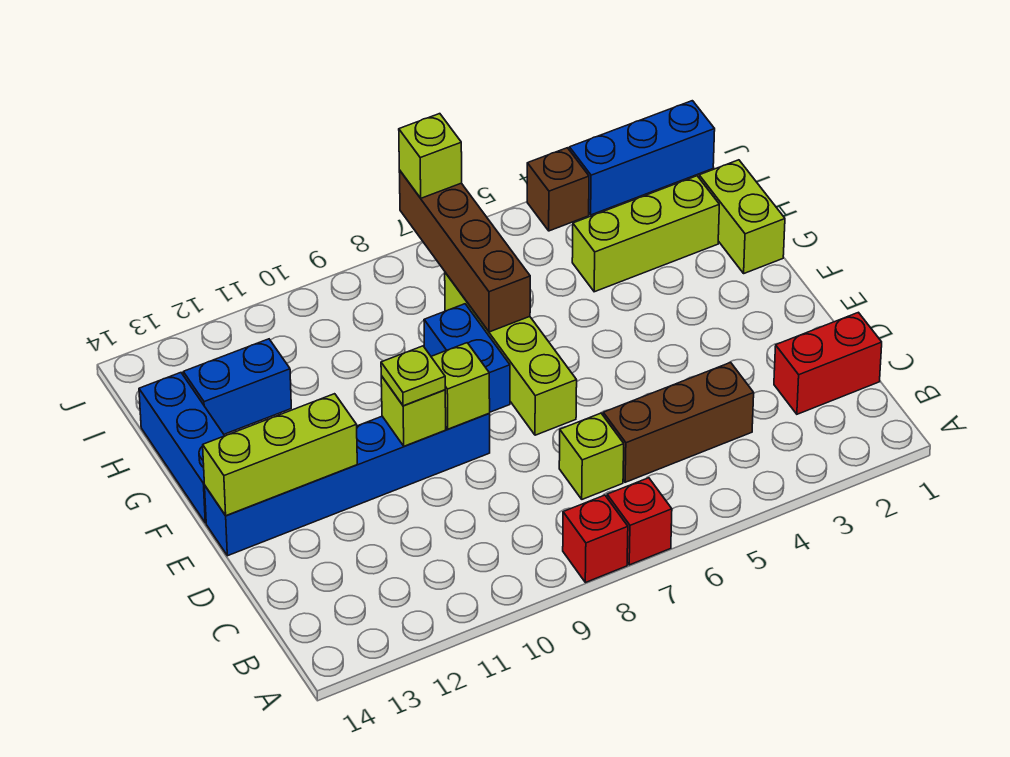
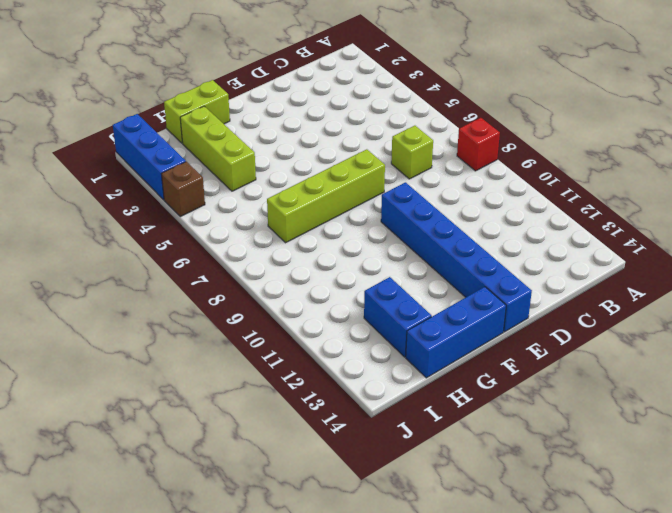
none -> red brick A7 level 1
none -> red brick C1:C2 level 1
none -> brown brick C4:C6 level 1

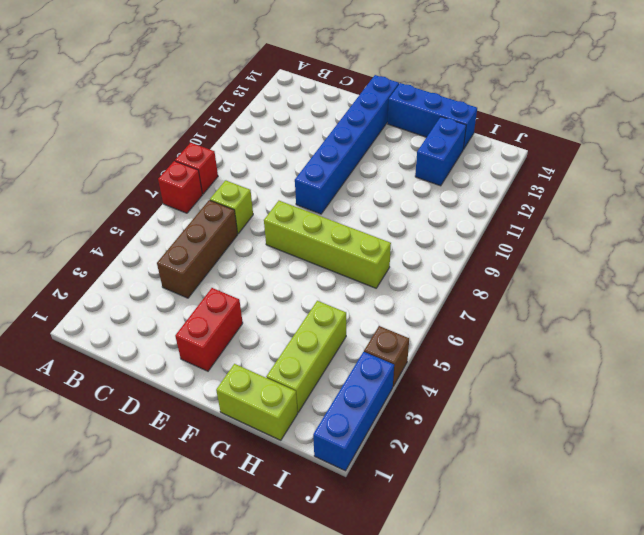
red brick E2:E3 level 1 -> red brick C1:C2 level 1
none -> blue brick F8:G8 level 1
none -> lime brick E9 level 2
none -> lime brick E10 level 2

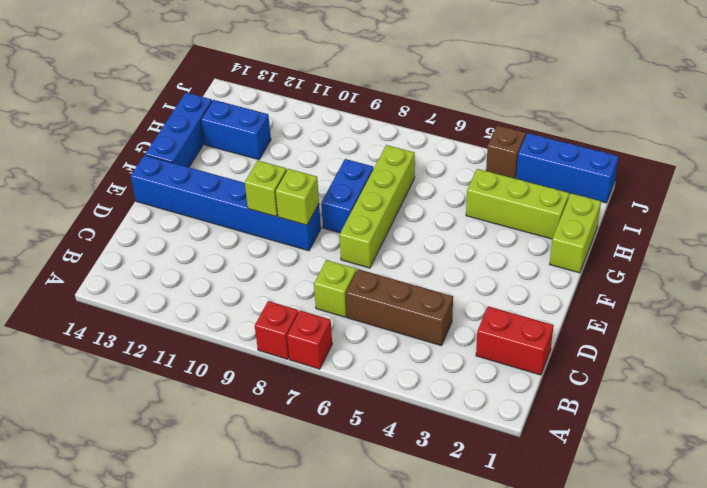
none -> lime brick E12:E14 level 2
none -> brown brick G7:J7 level 2
none -> lime plate E10 level 3

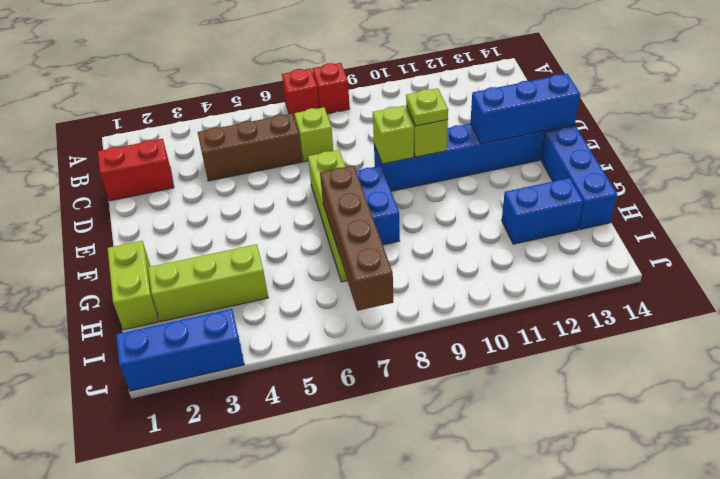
blue brick E12:E14 level 2 -> lime brick E12:E14 level 2
none -> brown brick J4 level 1
none -> lime brick J7 level 3

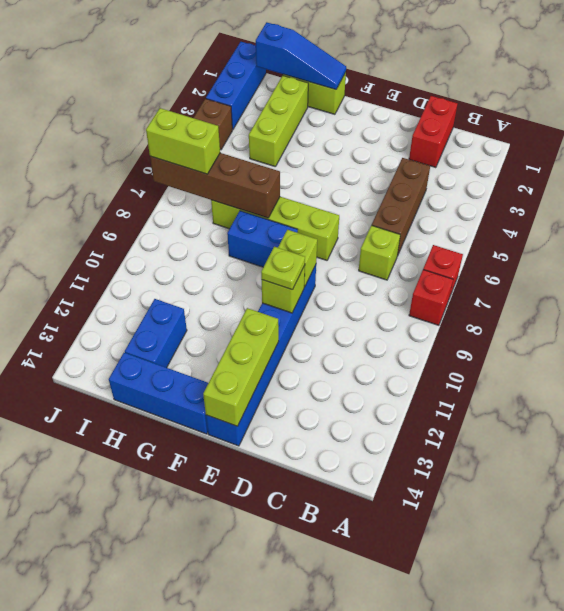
blue slope G1:I1 level 2 top I -> none
lime brick I7:J7 level 3 -> lime brick J7 level 3

